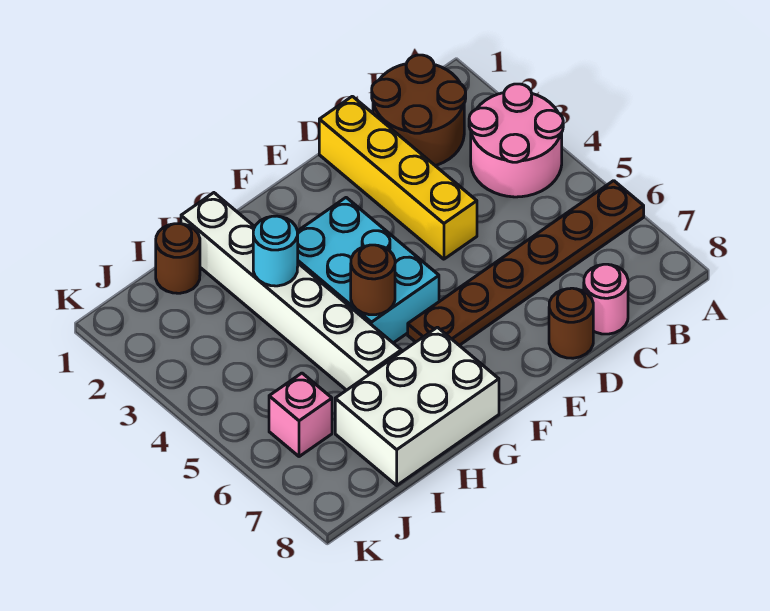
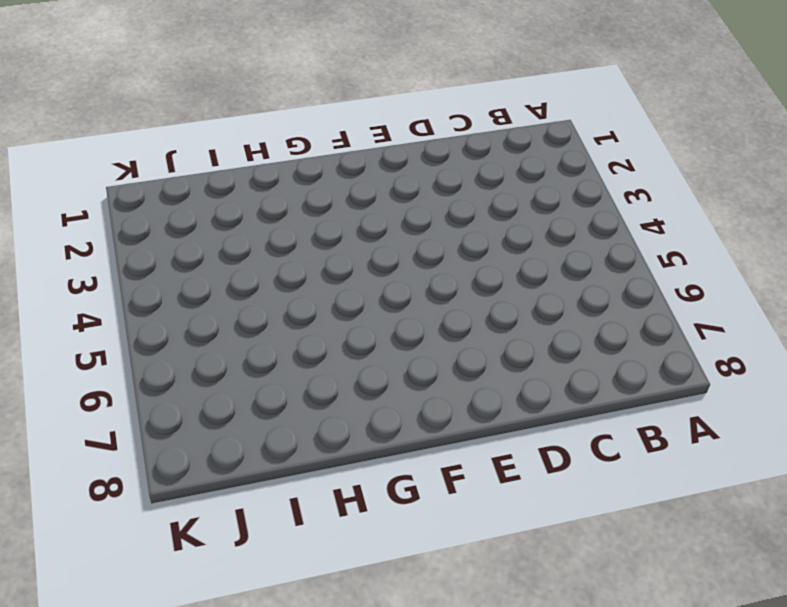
none -> pink round brick A3:B4 level 1
none -> brown plate A6:F6 level 1
none -> brown round brick B1:C2 level 1

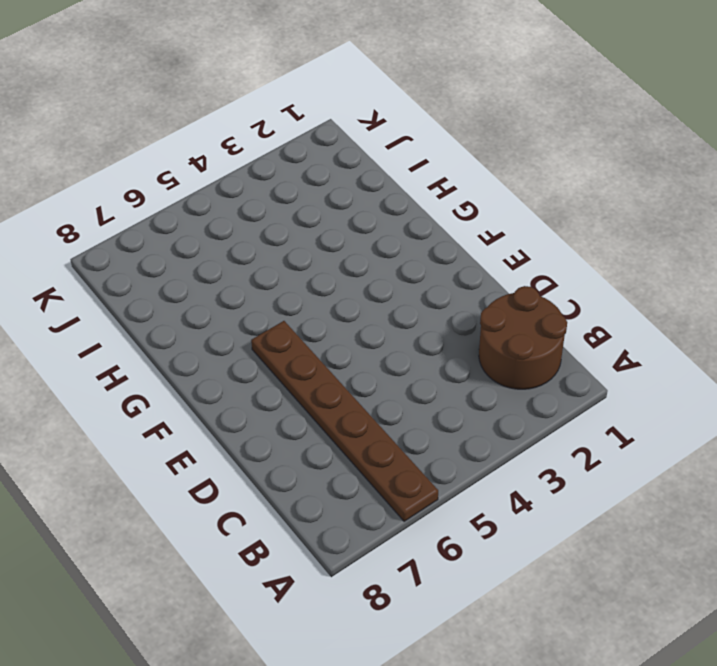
none -> pink round brick A3:B4 level 1
none -> pink round brick C8 level 1
none -> yellow brick D1:D4 level 1

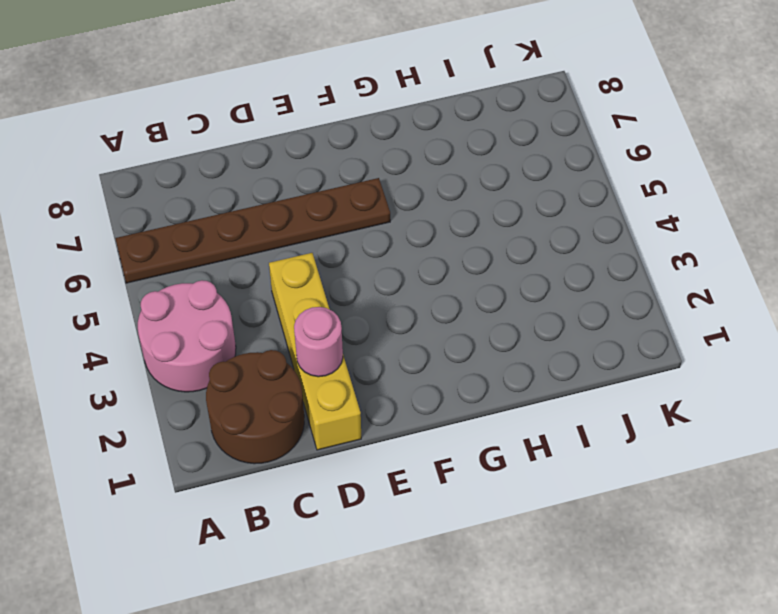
pink round brick D2 level 2 -> pink round brick C8 level 1
none -> brown round brick D8 level 1
none -> cyan brick F3:G5 level 1
none -> white brick G7:I8 level 1

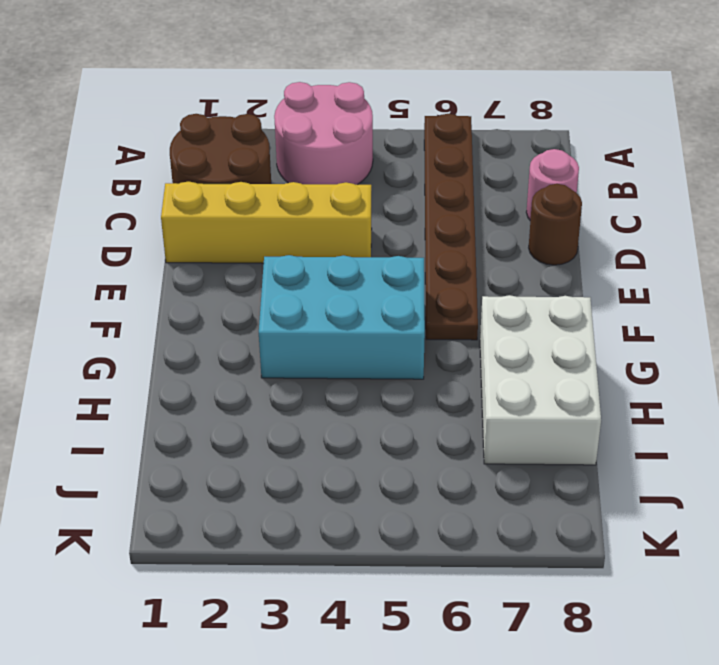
none -> white brick H1:H6 level 1
none -> brown round brick I1 level 1
none -> pink brick J6 level 1

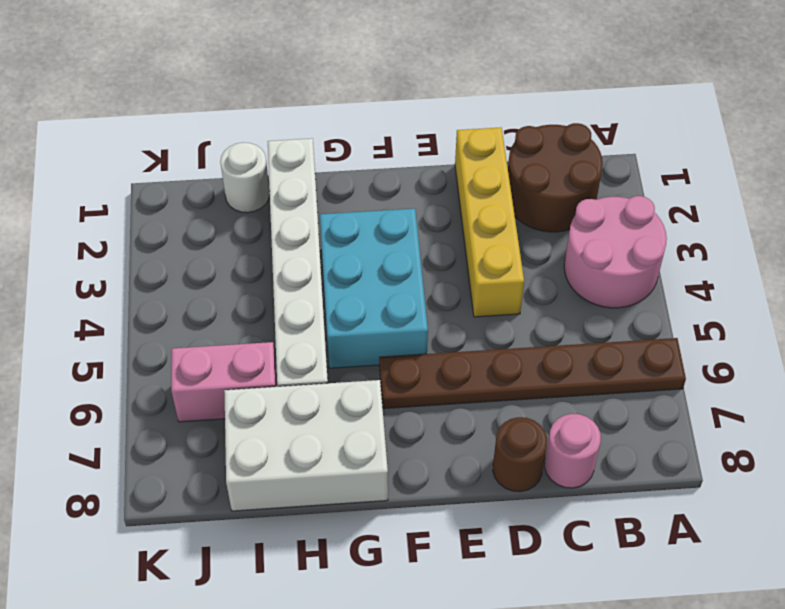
white round brick I1 level 1 -> brown round brick I1 level 1
pink brick I6:J6 level 1 -> pink brick J6 level 1
none -> brown round brick G5 level 2
none -> cyan round brick H3 level 2

